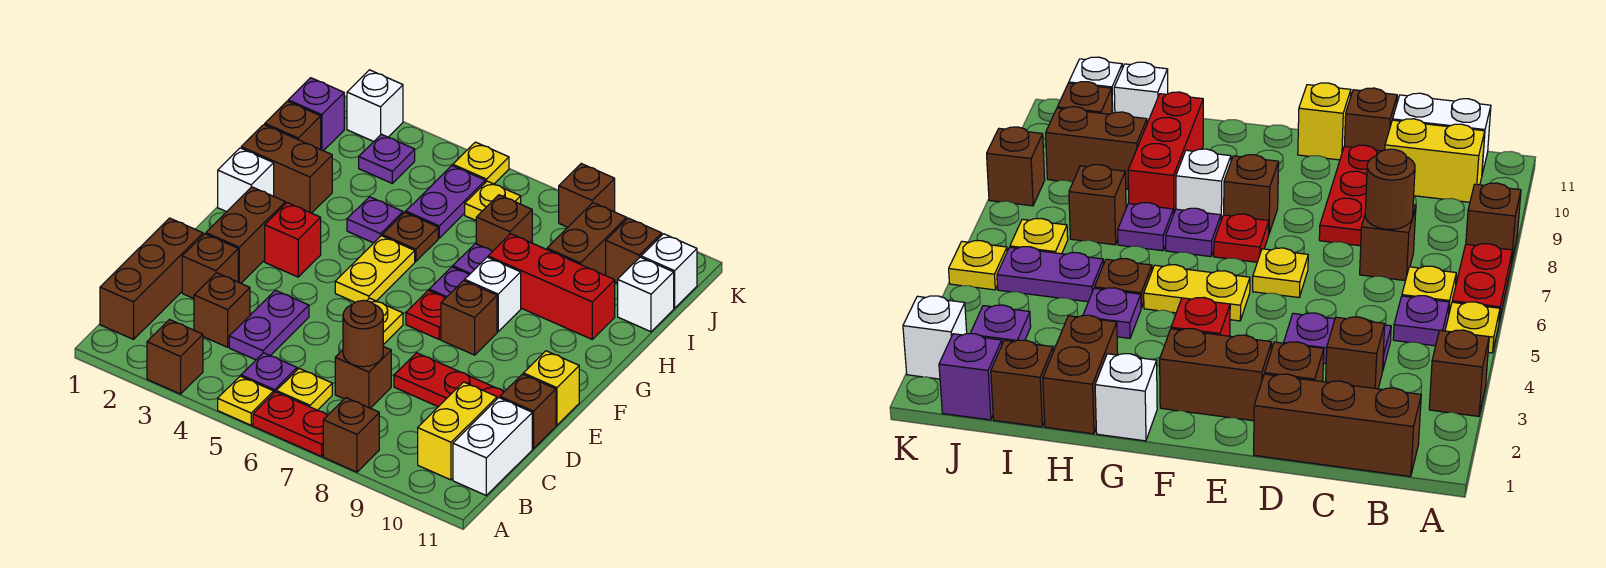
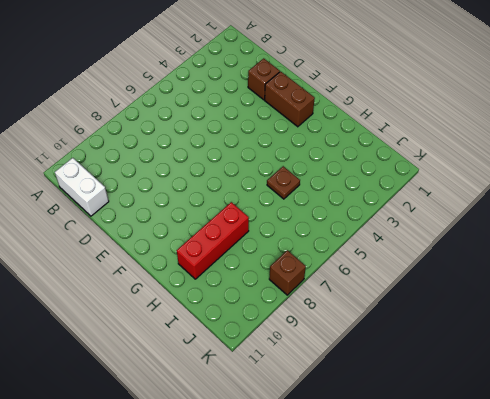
none -> brown brick A3 level 1
none -> yellow plate A5 level 1
none -> red plate A6:A7 level 1
none -> brown brick A8 level 1

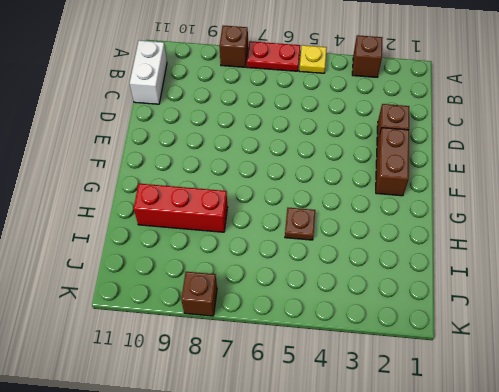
none -> brown brick B1:D1 level 1
none -> purple plate B5 level 1
none -> yellow plate B6 level 1
none -> yellow brick B10:C10 level 1

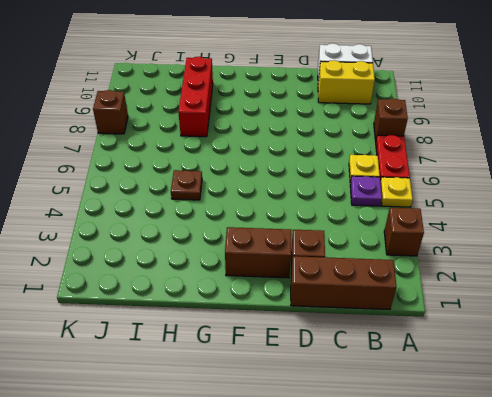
none -> brown brick C3 level 1
none -> purple plate C4:D4 level 1
none -> brown brick C7 level 1
none -> red plate D8:D10 level 1

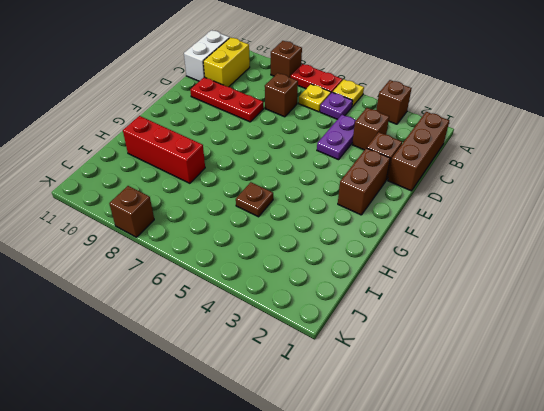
none -> brown brick D11 level 1
none -> yellow plate E6 level 1
none -> yellow brick E11 level 1
none -> red brick F3 level 1

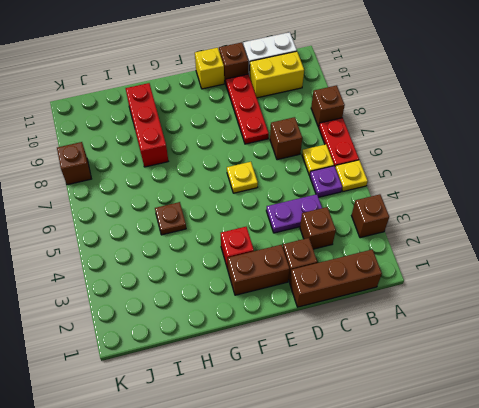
none -> yellow plate F5:G5 level 1
none -> red plate F7 level 1
none -> brown brick F8 level 1
none -> white brick G1 level 1

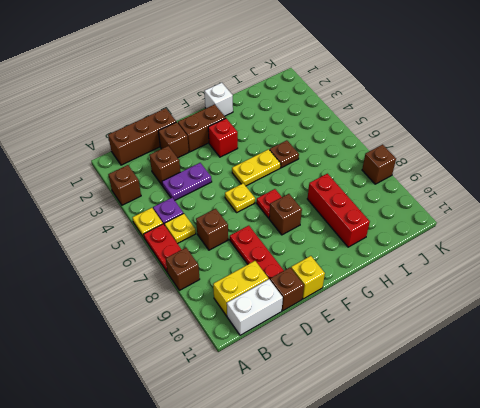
none -> purple plate G7 level 1
none -> white brick G8 level 1
none -> brown brick H1:H2 level 1
none -> purple plate H4 level 1

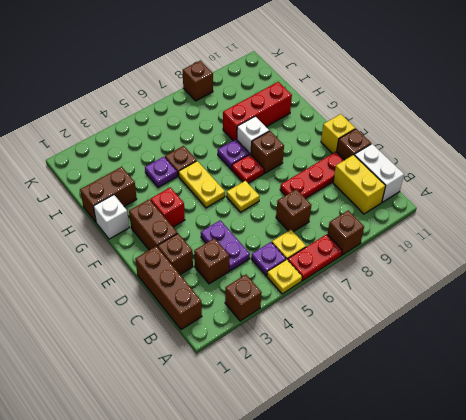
none -> purple plate H7 level 1
none -> brown brick I1 level 1
none -> purple plate I5:J5 level 1
none -> brown brick I7 level 1

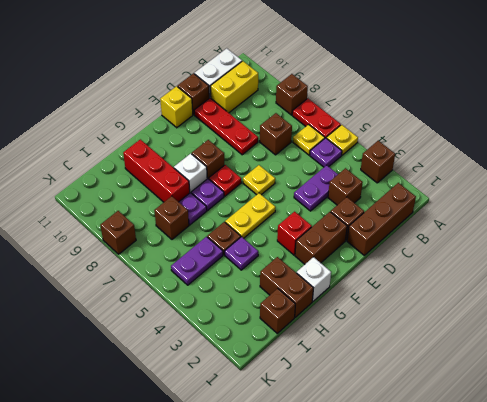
none -> brown brick I9:J9 level 1
none -> white brick I11 level 1
none -> purple brick J1 level 1
none -> purple plate J3 level 1

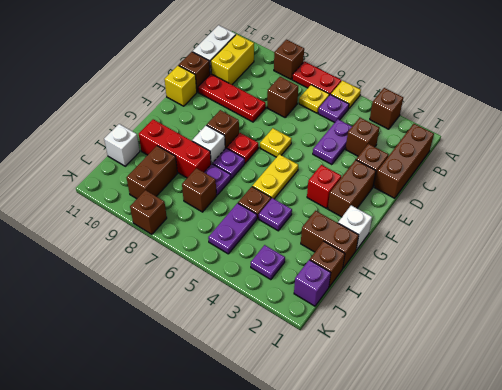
none -> yellow plate J6 level 1
none -> brown brick J10 level 1
none -> white brick J11 level 1
none -> white brick K2 level 1

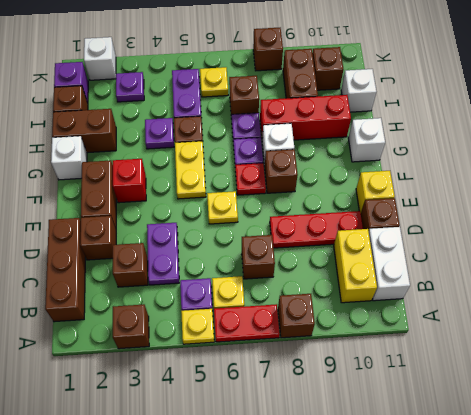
white brick G11 level 1 -> white brick J11 level 1
none -> yellow plate K5 level 1
none -> brown round brick C7 level 2

